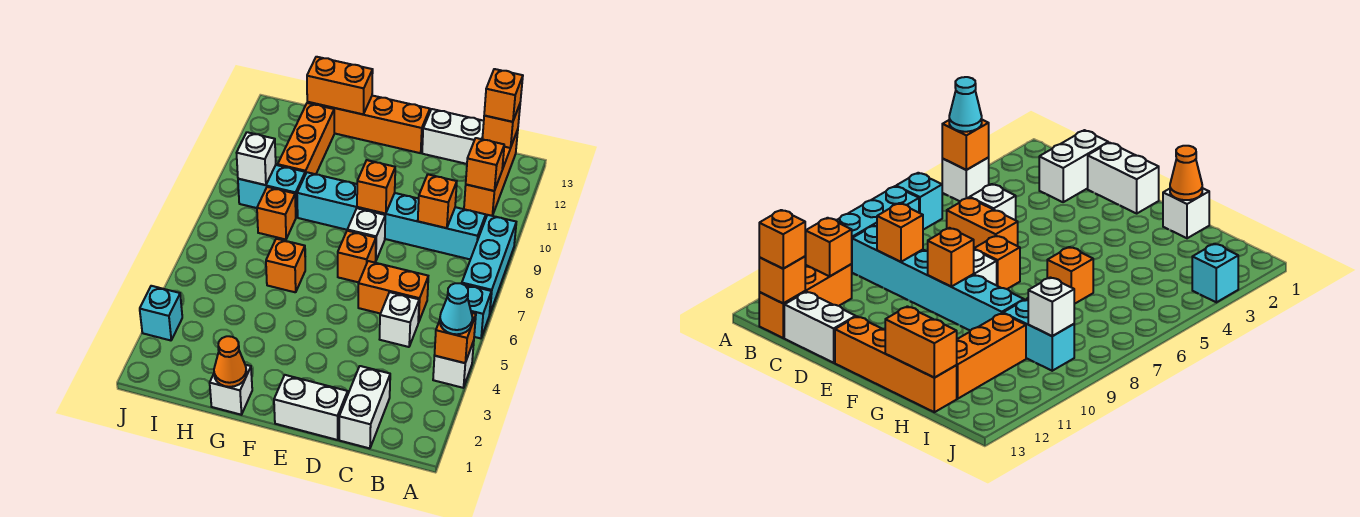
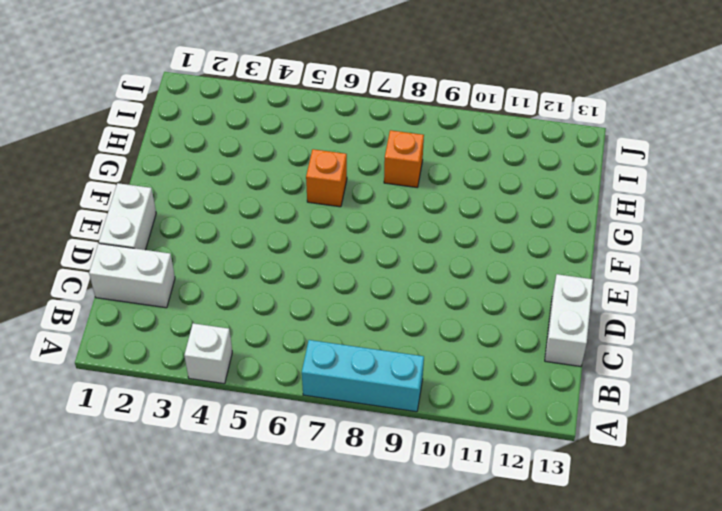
none -> cyan brick A6 level 1
none -> cyan brick B9:G9 level 1
none -> orange brick B11:B13 level 1

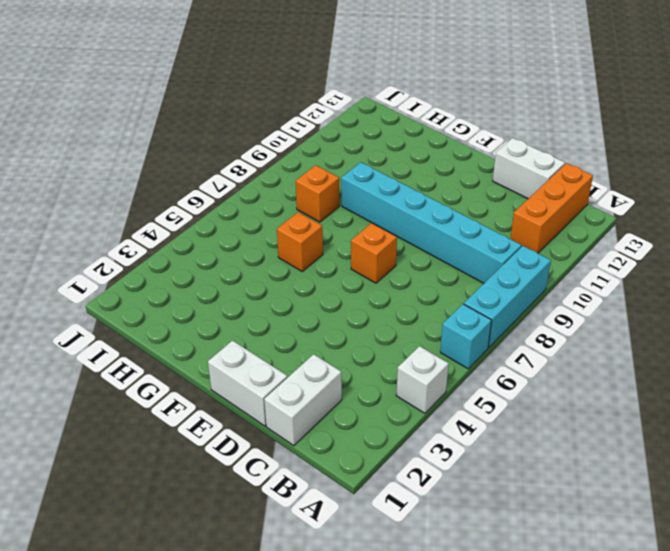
none -> white brick C5 level 1
none -> orange brick C6:D6 level 1
none -> white brick E8 level 1

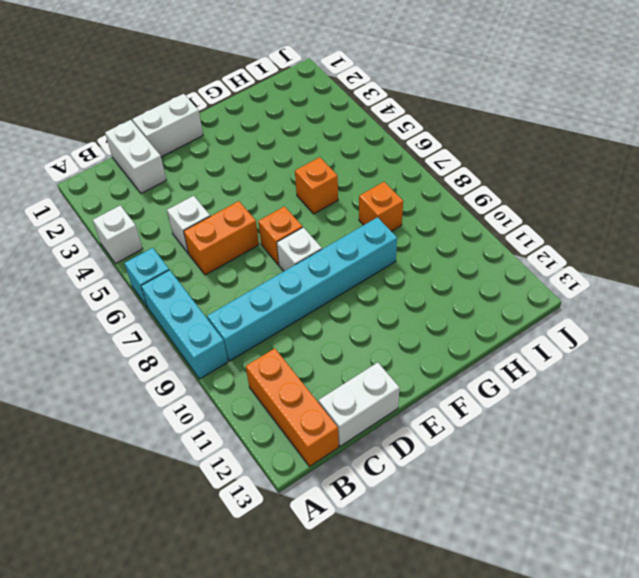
none -> orange brick E13:H13 level 1
none -> white brick G1 level 1
none -> cyan brick H9:I9 level 1

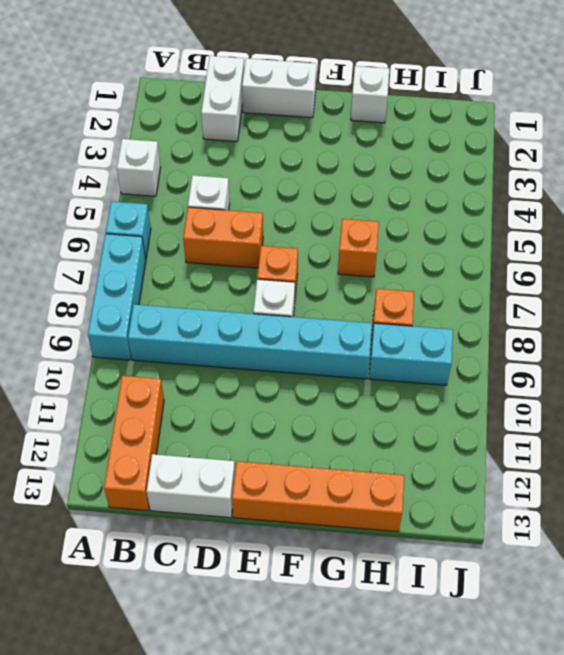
none -> orange brick H10:H12 level 1
none -> cyan brick J3 level 1
none -> orange brick A4 level 2

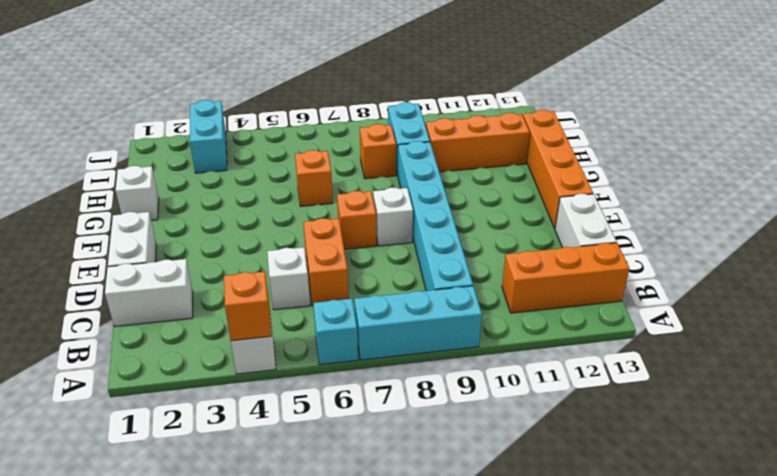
cyan brick I3:J3 level 1 -> cyan brick J3 level 1
none -> orange brick B11 level 2
none -> orange brick B13 level 2
none -> orange brick C9 level 2

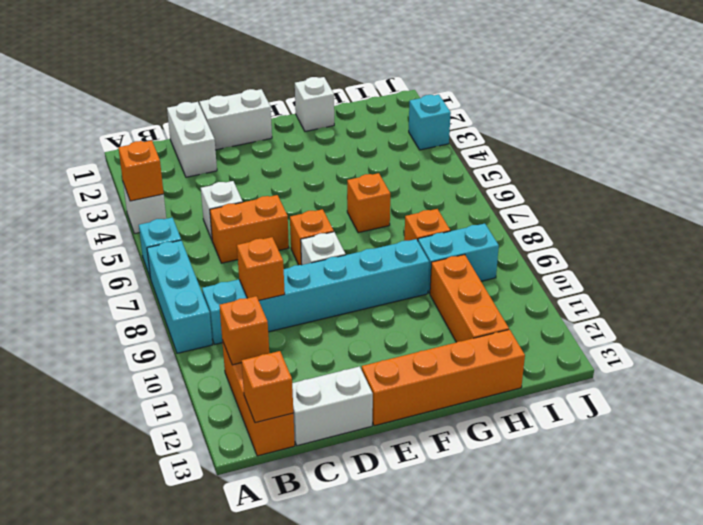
none -> orange brick E9 level 2
none -> orange cone G1 level 2
none -> orange brick G13:H13 level 2

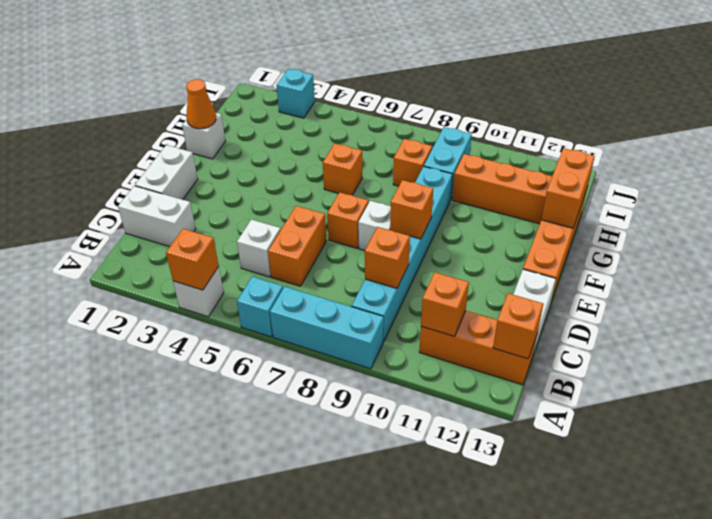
none -> white brick I9 level 2
none -> cyan cone A4 level 3
none -> orange brick B13 level 3

